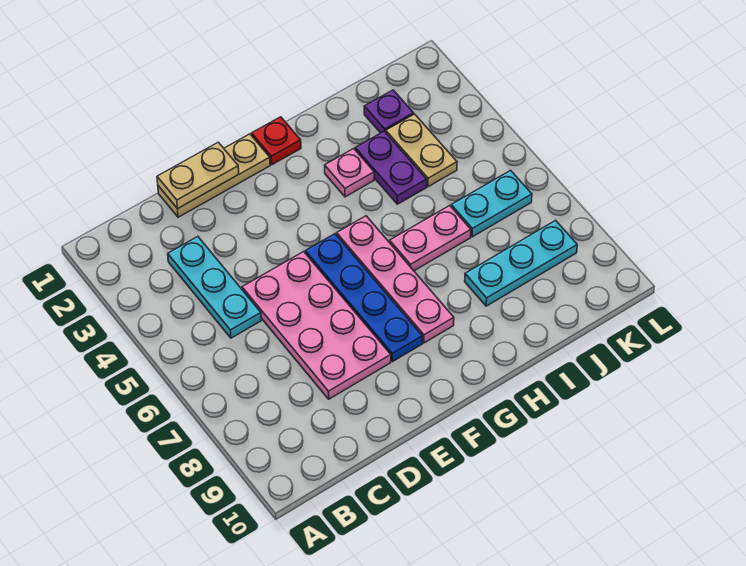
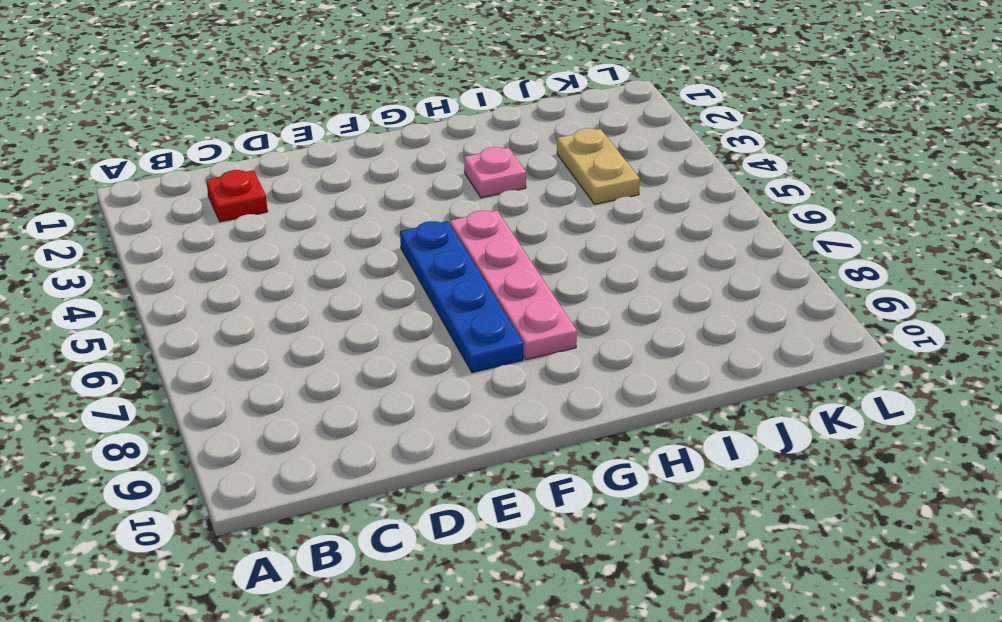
red plate C2 level 1 -> red plate G1 level 1
none -> cyan plate C3:C5 level 1
none -> tan plate D1:F1 level 1
none -> pink plate D5:E8 level 1

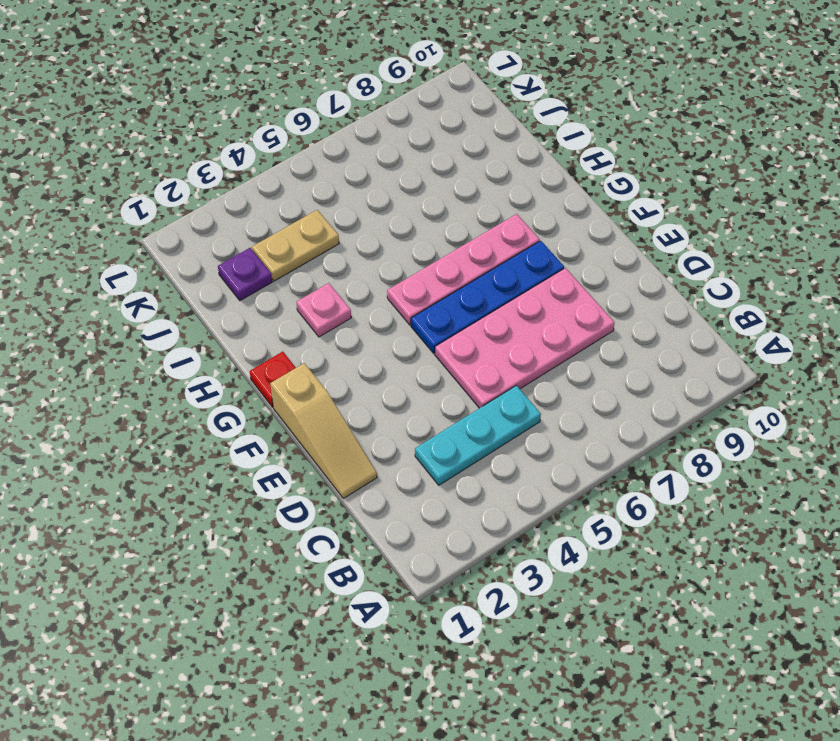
tan slope D1:F1 level 1 top F -> tan plate D1:F1 level 1
none -> pink plate H6:I6 level 1
none -> purple plate I3:I4 level 1
none -> cyan plate I8:K8 level 1

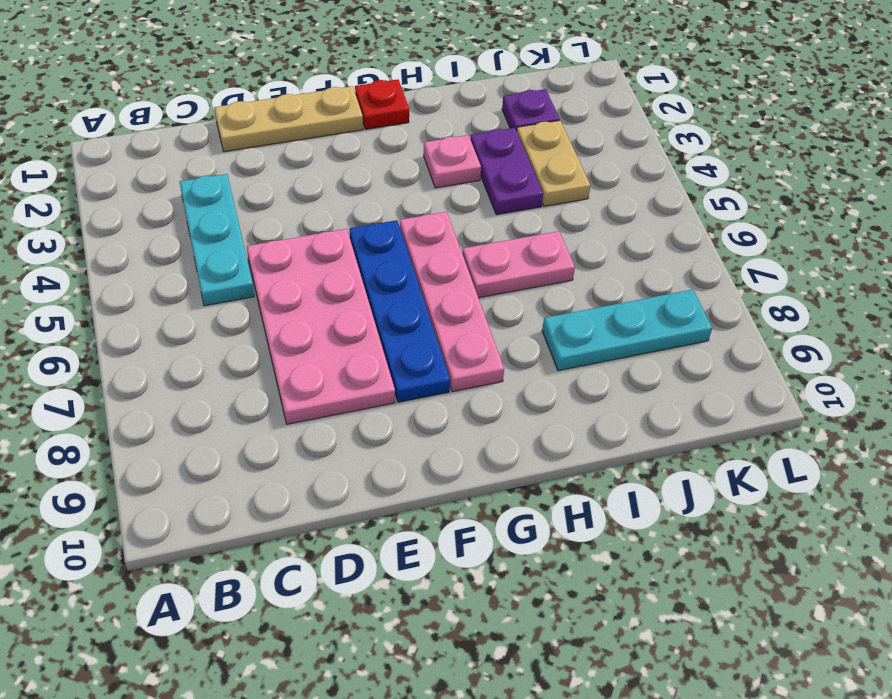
none -> cyan plate J6:K6 level 1
none -> tan plate D1:E1 level 2

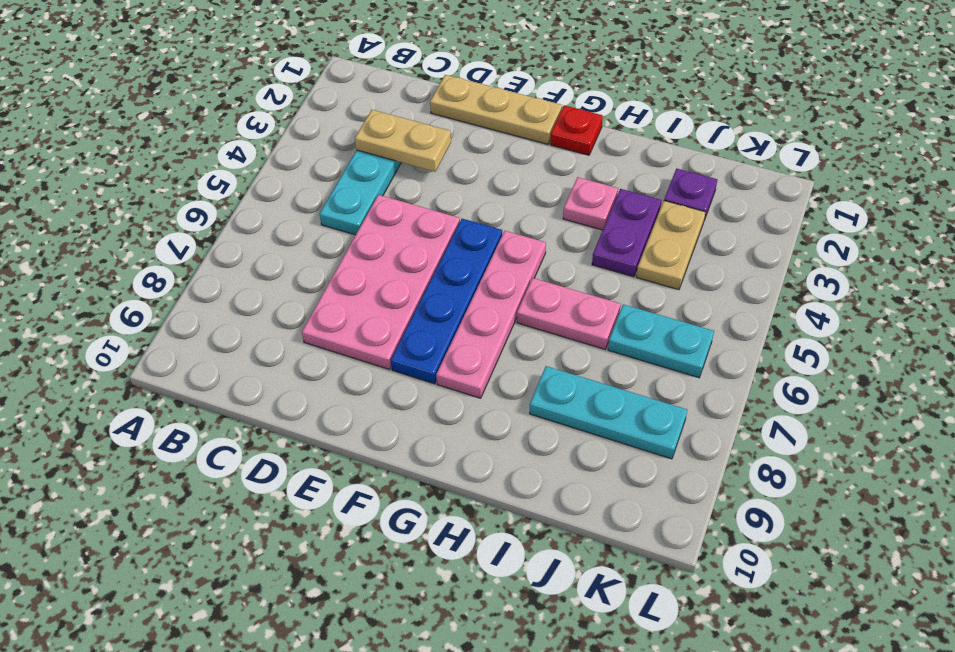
tan plate C3:D3 level 2 -> tan plate D1:E1 level 2

